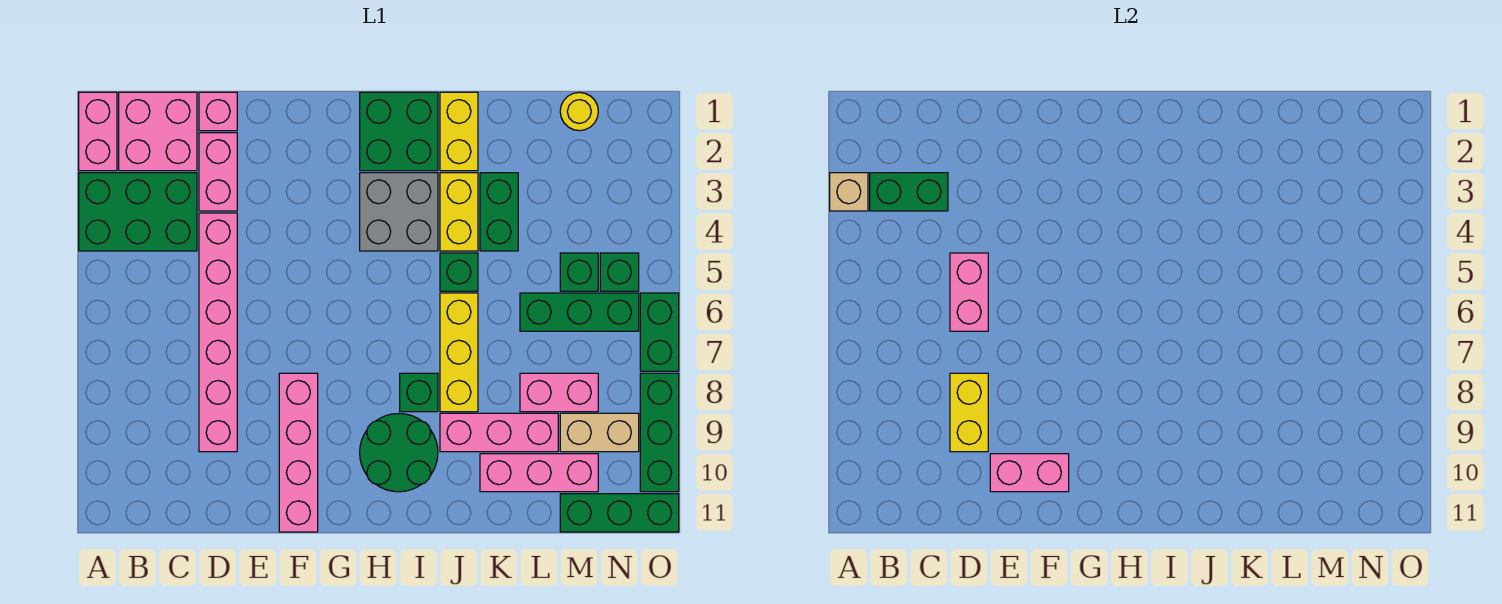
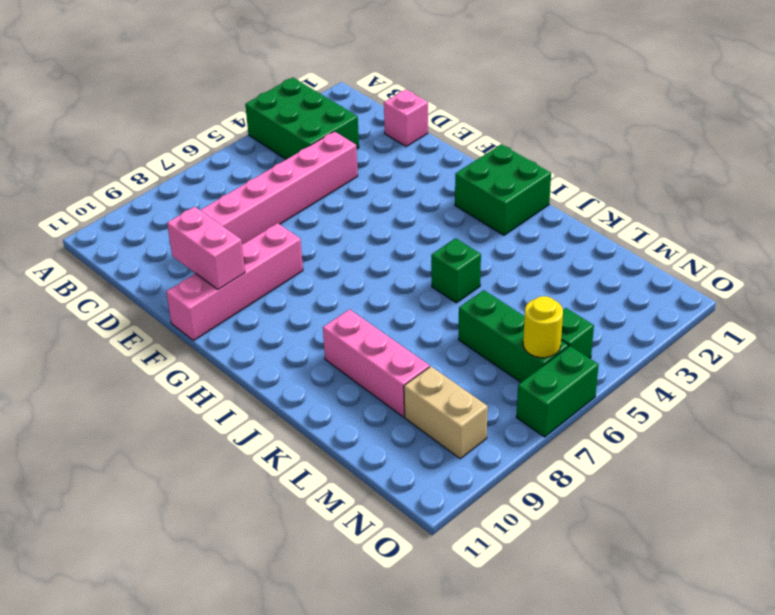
yellow round brick N6 level 2 -> yellow round brick M1 level 1
none -> pink brick A1:A2 level 1
none -> pink brick B1:C2 level 1
none -> pink brick D2:D3 level 1
none -> grey brick H3:I4 level 1

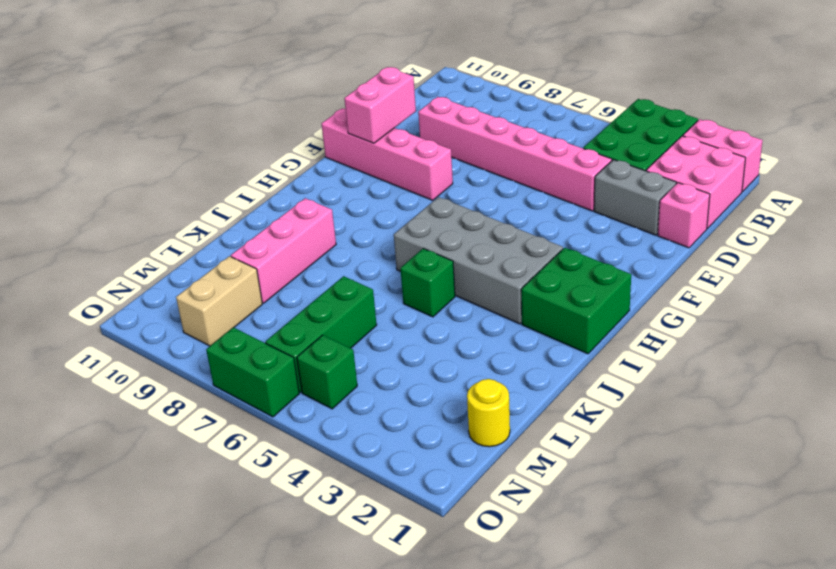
grey brick D2:D3 level 1 -> pink brick D2:D3 level 1
grey brick H3:I6 level 1 -> grey brick H3:I4 level 1
none -> green round brick H9:I10 level 1
none -> green brick I8 level 1
none -> yellow brick J1:J2 level 1
none -> yellow brick J3:J4 level 1

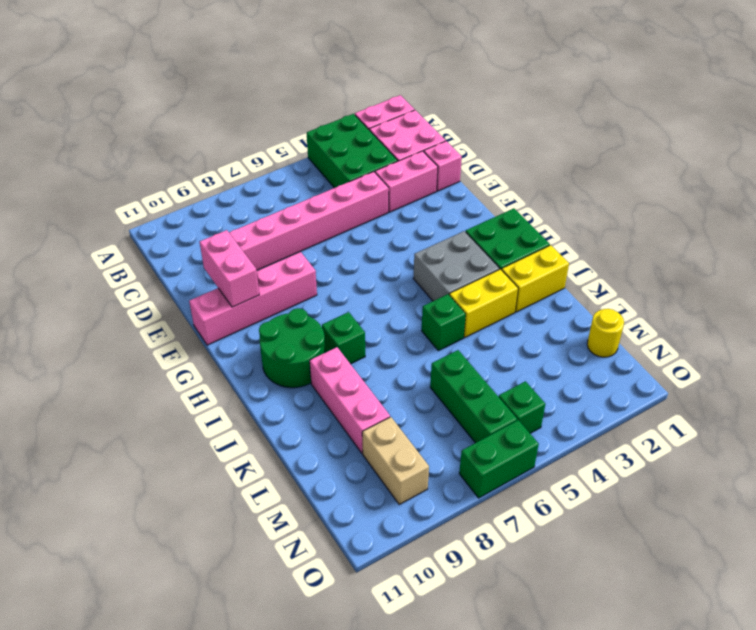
none -> yellow brick J6:J8 level 1
none -> green brick K3:K4 level 1
none -> pink brick K10:M10 level 1
none -> pink brick L8:M8 level 1

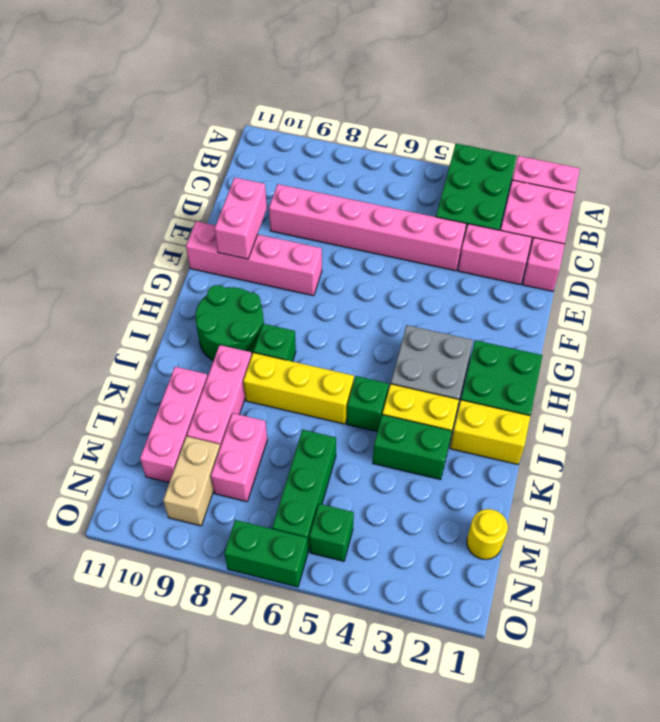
none -> green brick M5 level 1
none -> green brick M11:O11 level 1
none -> green brick O8:O10 level 1
none -> tan brick A3 level 2

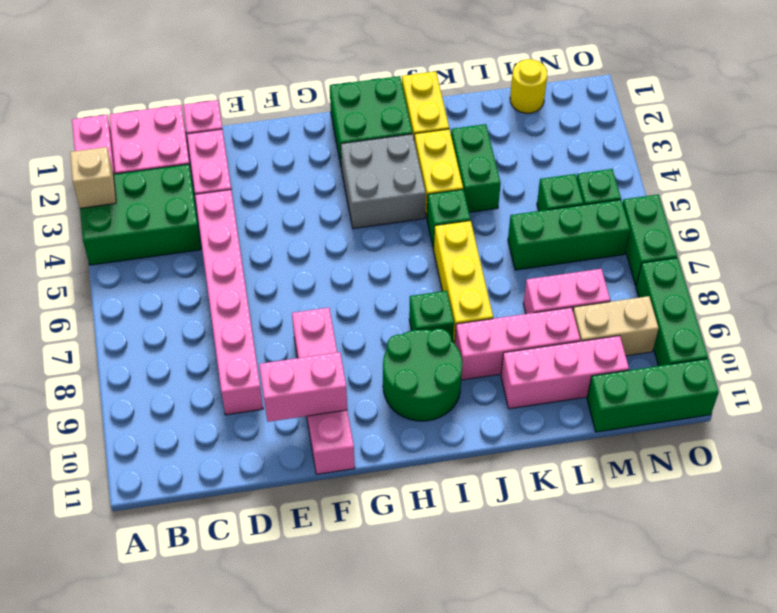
none -> green brick B3:C3 level 2
none -> pink brick D5:D6 level 2
none -> yellow brick D8:D9 level 2

